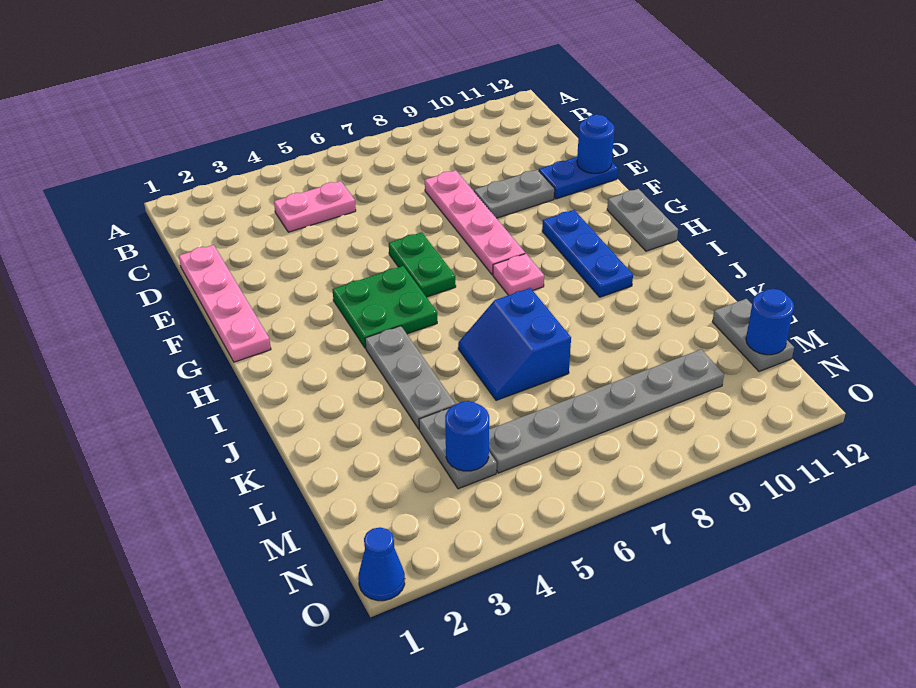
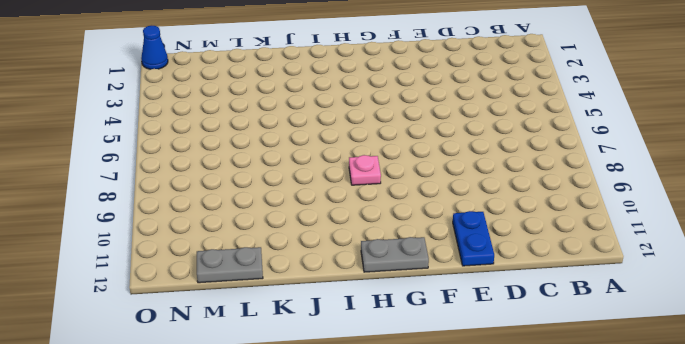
none -> pink plate C4:C5 level 1
none -> pink plate D1:G1 level 1
none -> pink plate D8:G8 level 1

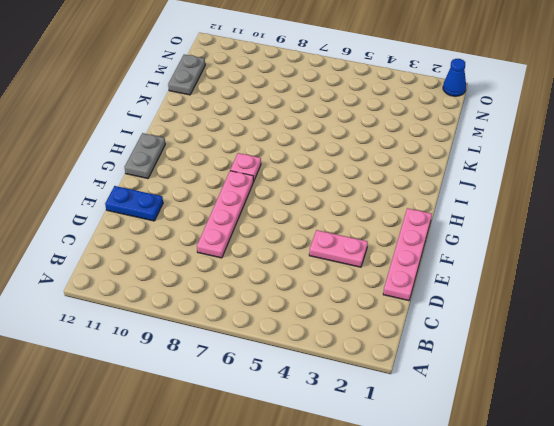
pink plate E3:E4 level 1 -> pink plate C4:C5 level 1
none -> grey plate E9:E10 level 1
none -> green plate F6:G6 level 1
none -> green plate G4:H5 level 1

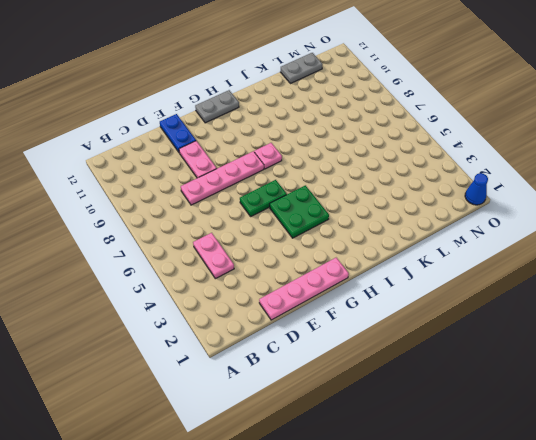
pink plate E9:E10 level 1 -> grey plate E9:E10 level 1
none -> blue plate G10:I10 level 1
none -> grey plate I4:K4 level 1
none -> blue slope J6:K7 level 1 top 7

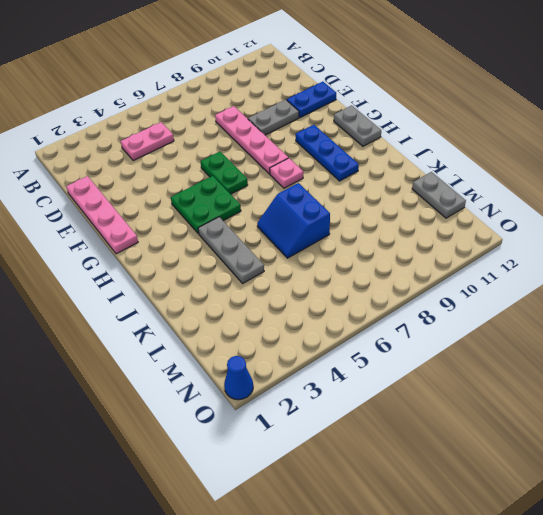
none -> grey plate L4:M4 level 1
none -> grey plate M5:M10 level 1
none -> blue round brick E12 level 2

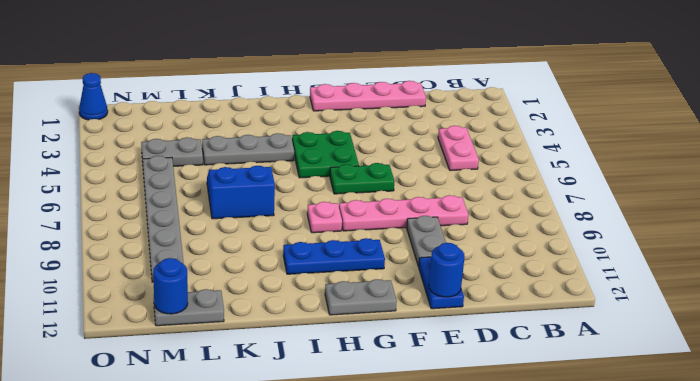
none -> blue round brick M4 level 2

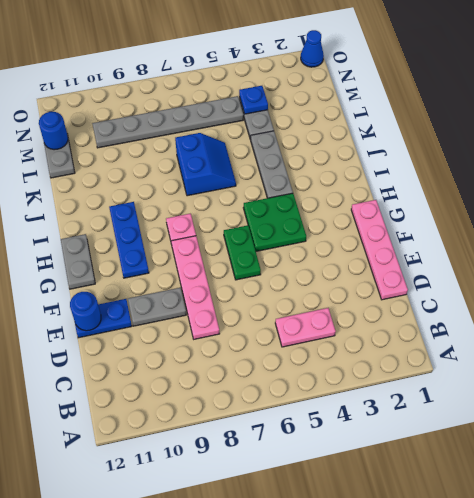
blue plate M4 level 2 -> blue round brick M4 level 2

